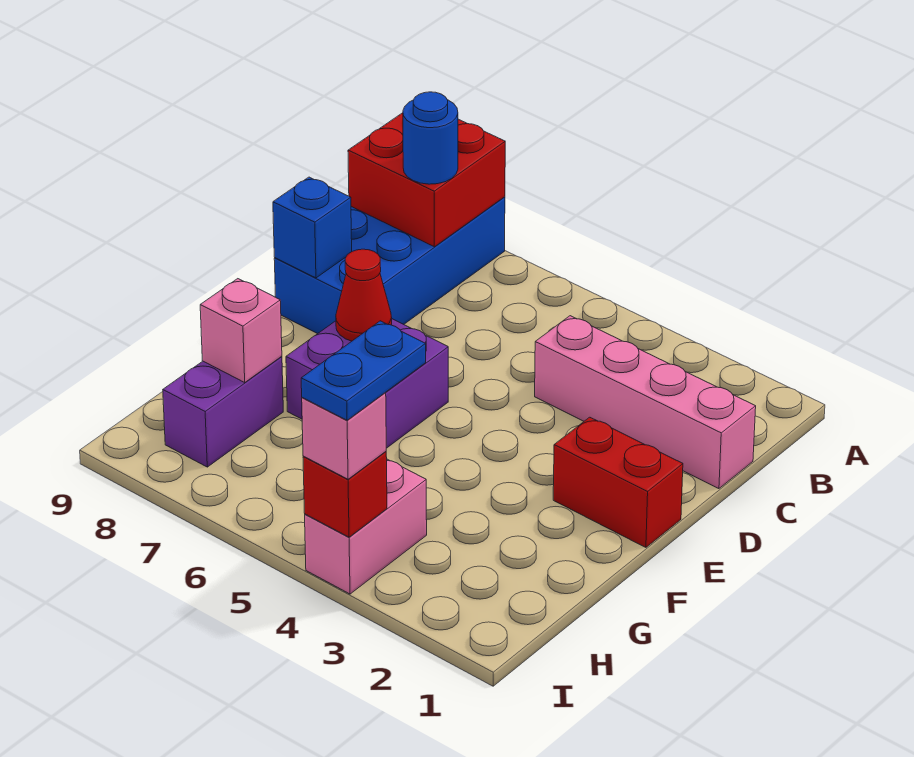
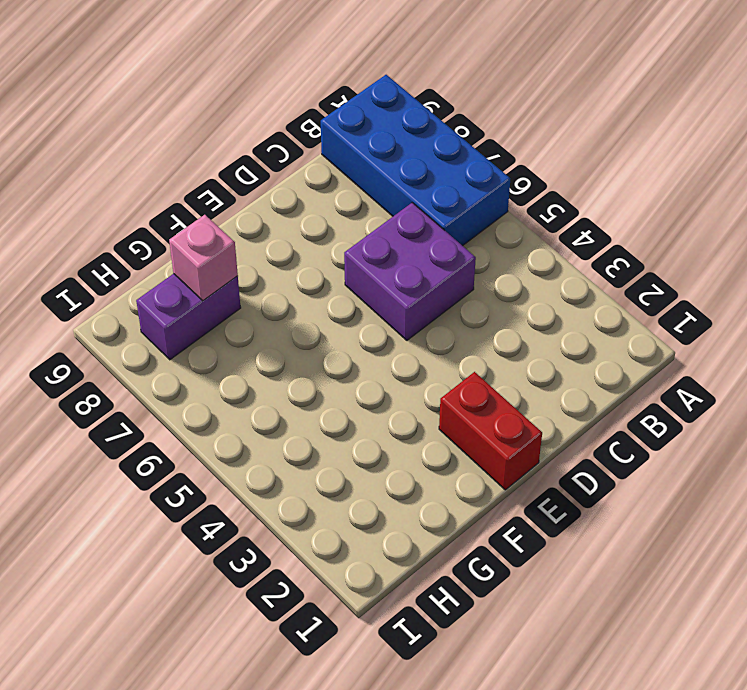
blue brick A6:B9 level 1 -> blue brick A8:D9 level 1
purple brick C5:D6 level 1 -> purple brick E6:F7 level 1
none -> pink brick C1:C4 level 1
none -> pink brick H4:I4 level 1
none -> red brick A8:B9 level 2

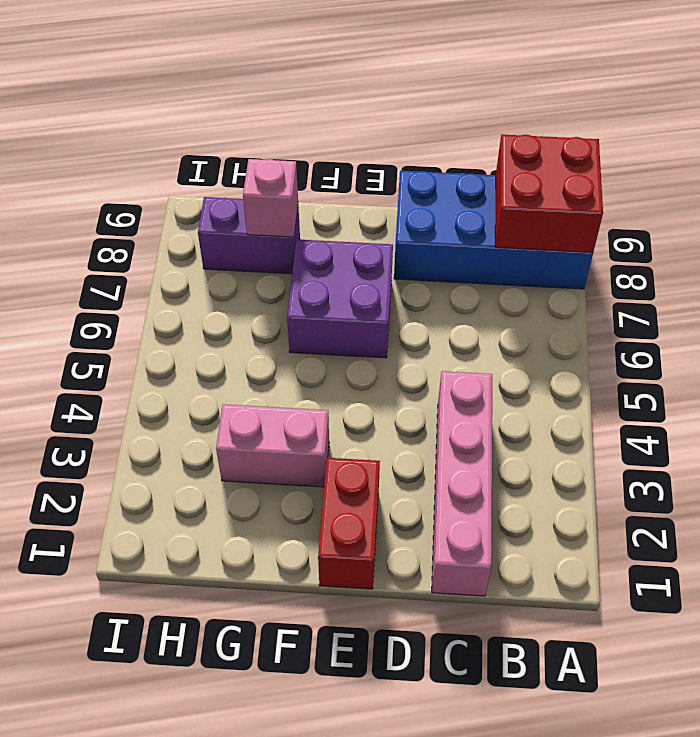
pink brick F3:G3 level 1 -> pink brick H4:I4 level 1
none -> blue brick D9 level 2
none -> red cone E7 level 2
none -> red brick I4 level 2

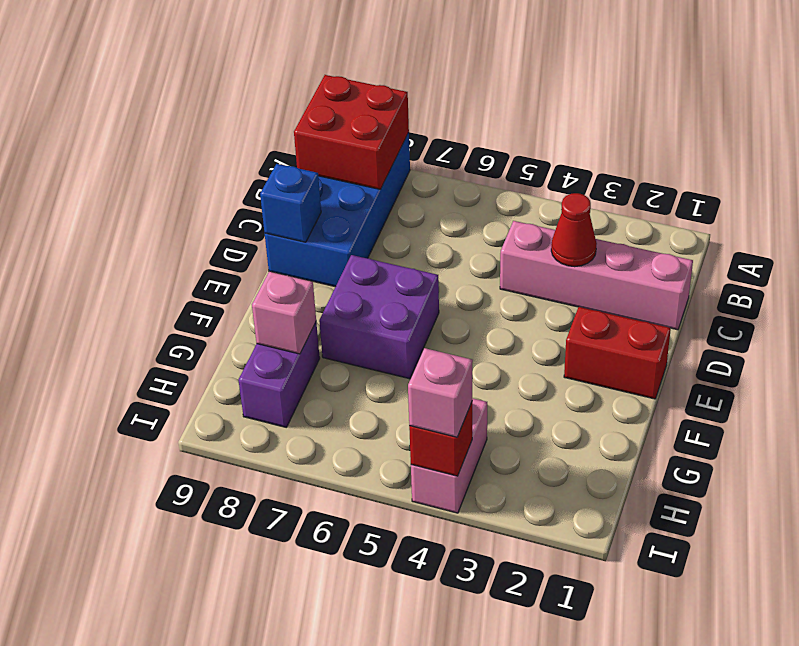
red cone C3 level 2 -> red cone E7 level 2
none -> blue round brick B8 level 3
none -> blue plate H4:I4 level 4

